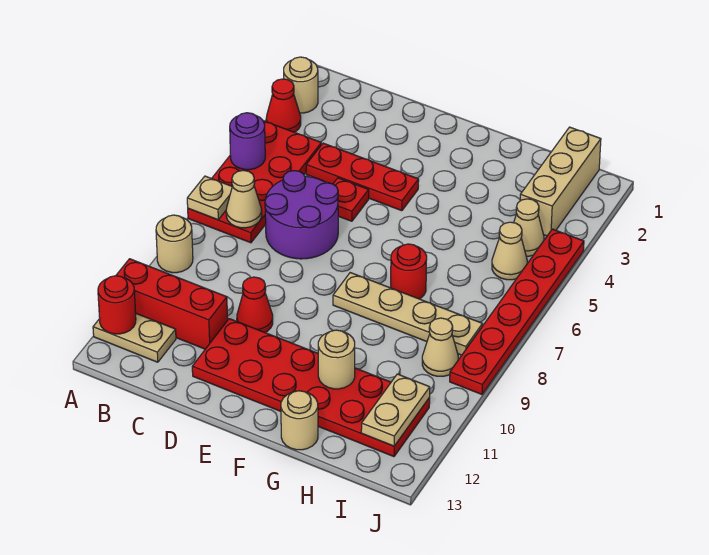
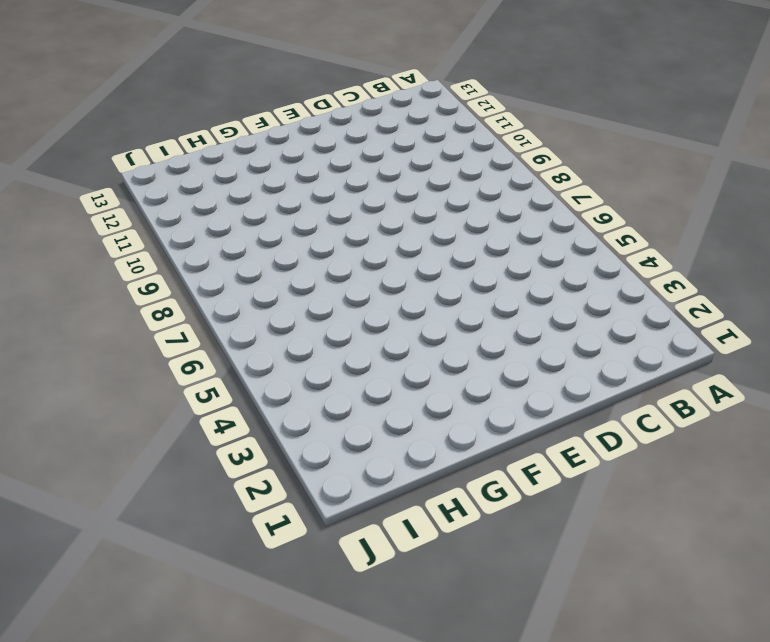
none -> tan round brick A2 level 1
none -> red cone A3 level 1
none -> red plate A4:B7 level 1

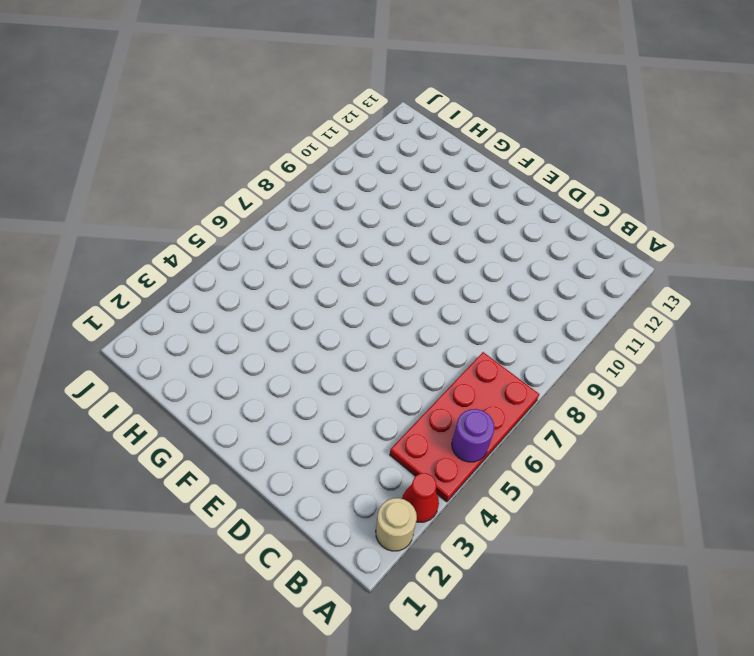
none -> tan round brick A9 level 1
none -> red brick A11:C11 level 1
none -> tan plate A12:B12 level 1

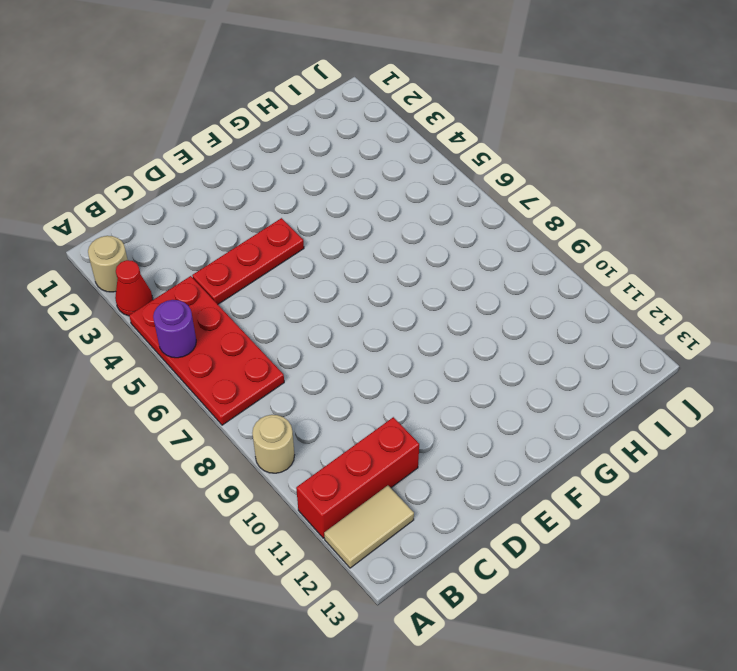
tan tile A12:B12 level 1 -> tan plate A12:B12 level 1
none -> purple round brick C6:D7 level 1
none -> red plate D5 level 1
none -> red cone D10 level 1

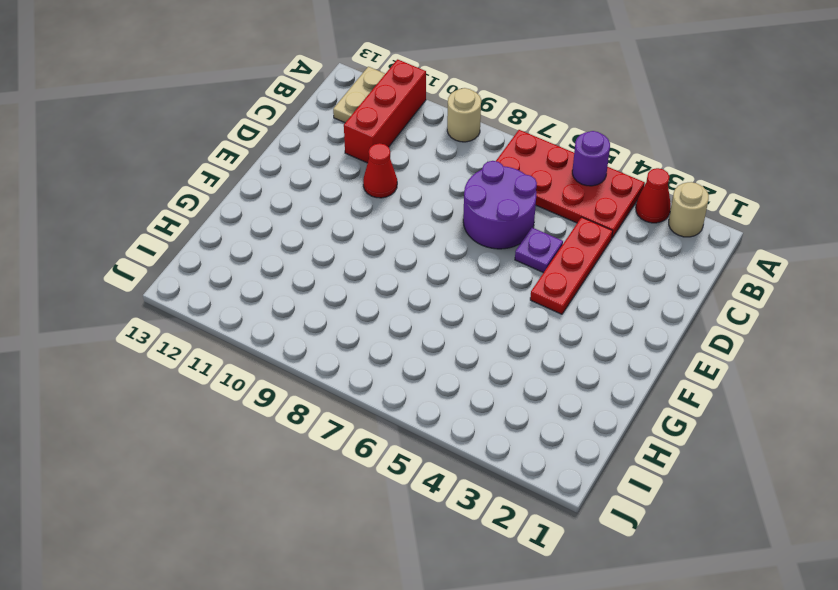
purple plate D5 level 1 -> red plate D5 level 1
none -> red plate D11:I12 level 1
none -> tan plate F8:I8 level 1
none -> red round brick G7 level 1

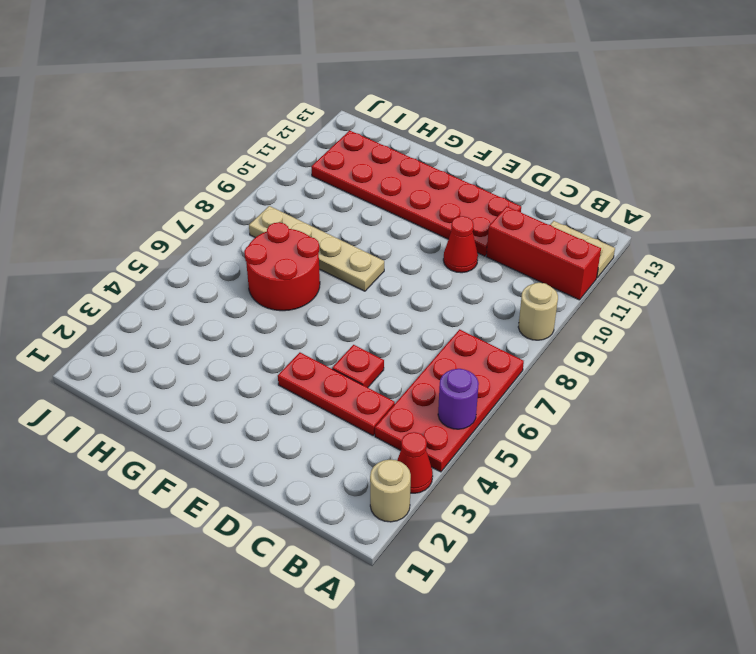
red round brick G6:H7 level 1 -> red round brick G7 level 1
none -> purple round brick C6:D7 level 1
none -> tan round brick G13 level 1
none -> tan brick I1:I3 level 1

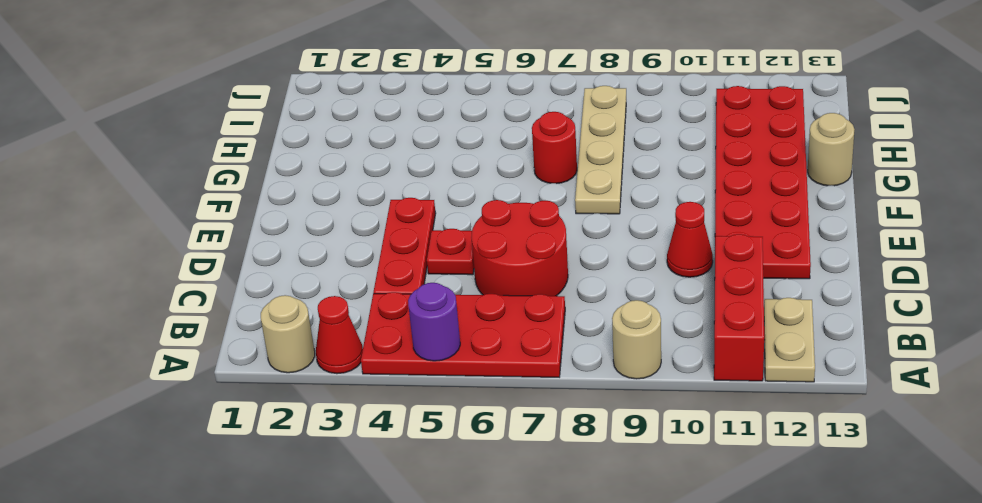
red round brick C6:D7 level 1 -> purple round brick C6:D7 level 1
none -> tan brick I1:I3 level 1
none -> tan cone I4 level 1
none -> tan cone I5 level 1

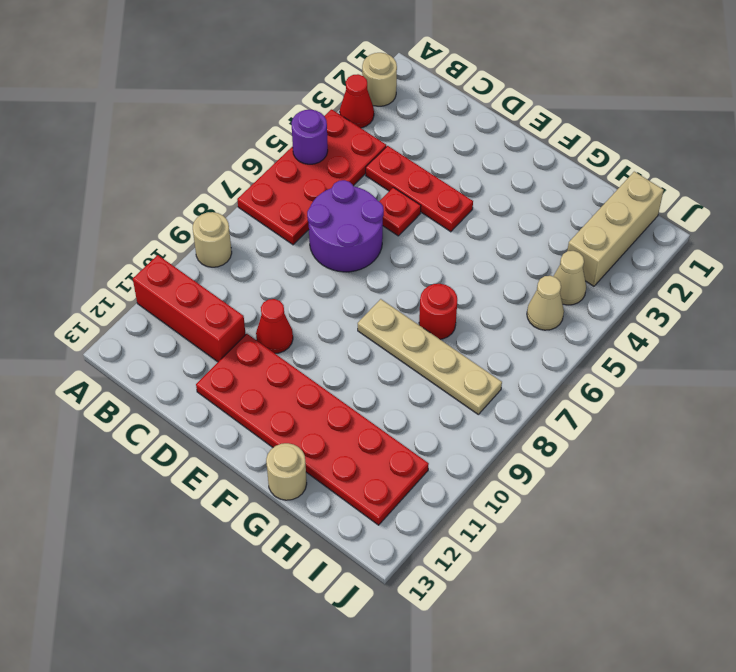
none -> tan plate A12:B12 level 1
none -> tan cone I9 level 1
none -> red plate J4:J9 level 1

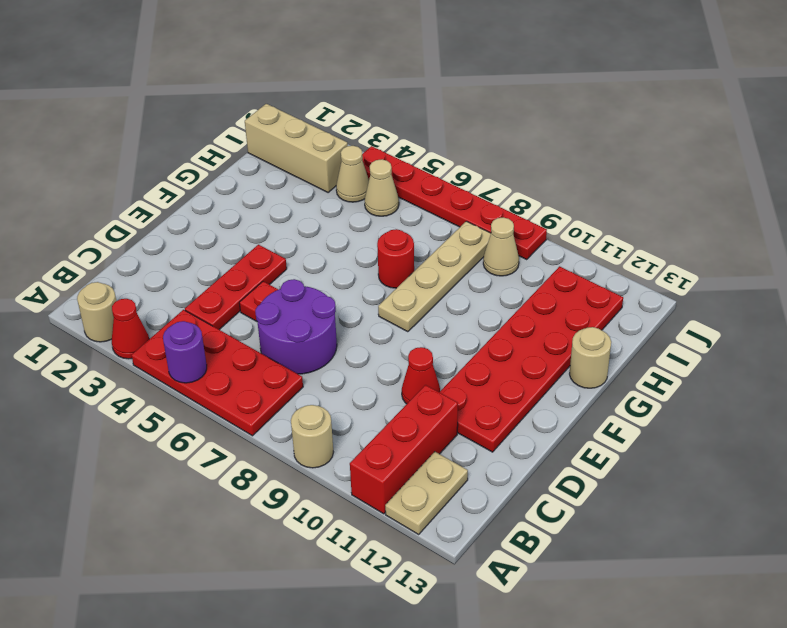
none -> tan plate A7 level 2
none -> red round brick A12 level 2
none -> tan cone B7 level 2

